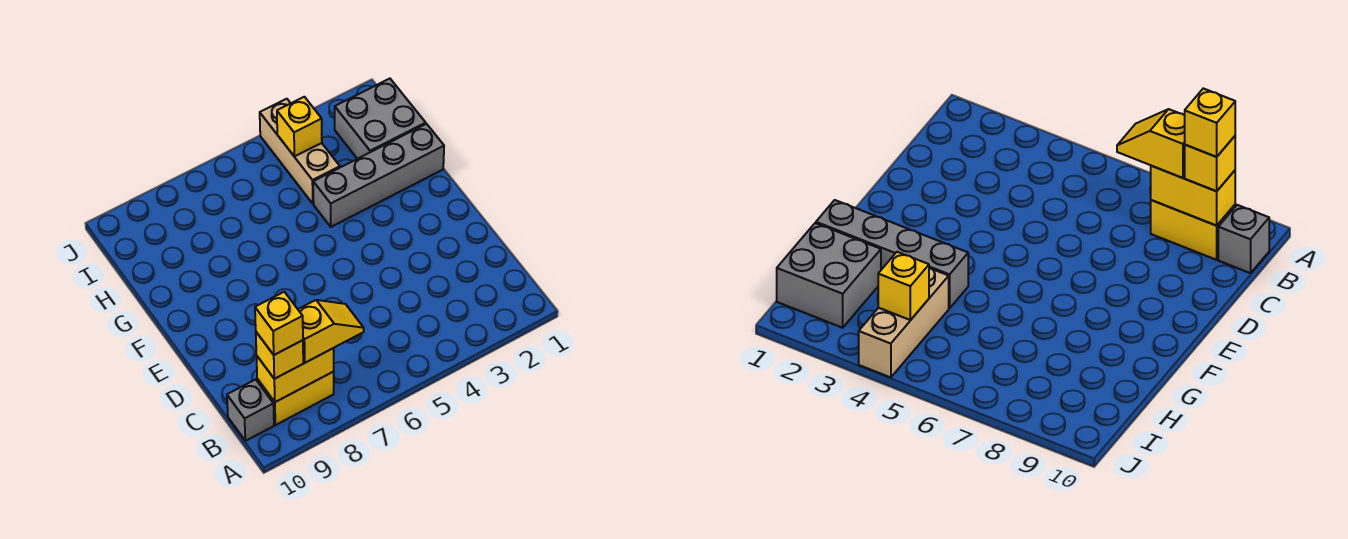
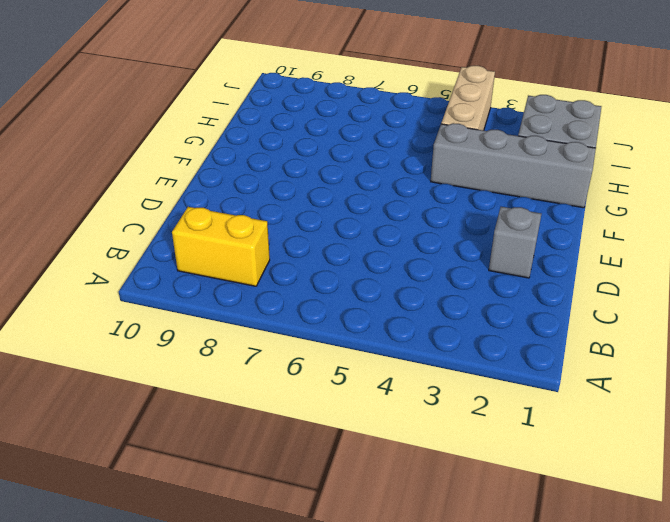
grey brick D2 level 1 -> grey brick B10 level 1
none -> yellow brick B8:B9 level 2
none -> yellow brick I4 level 2

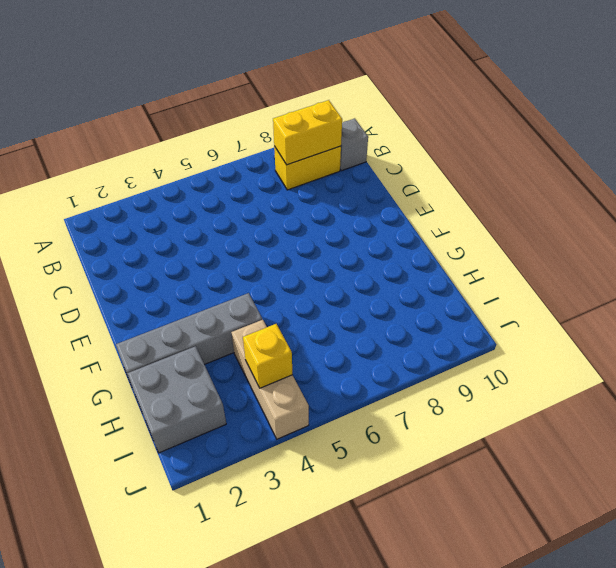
none -> yellow slope B7:B8 level 3 top 8
none -> yellow brick B9 level 3

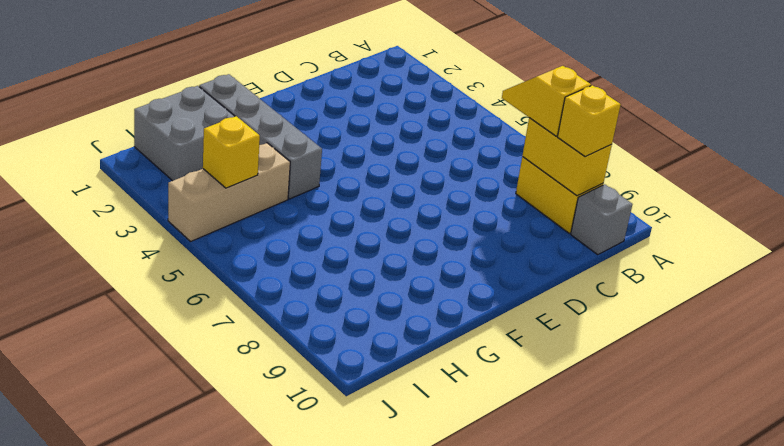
none -> yellow brick B9 level 4

